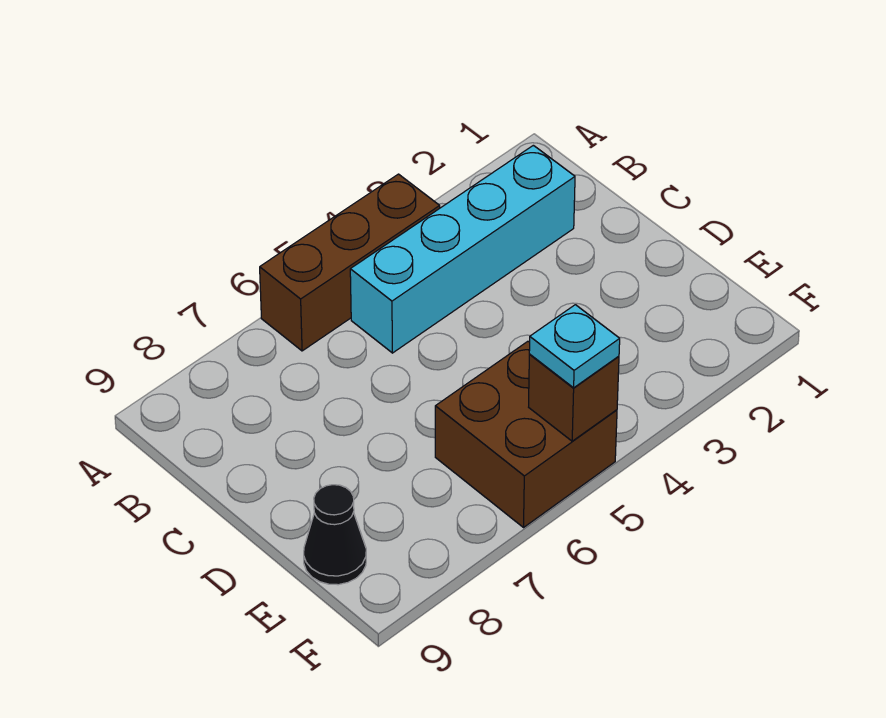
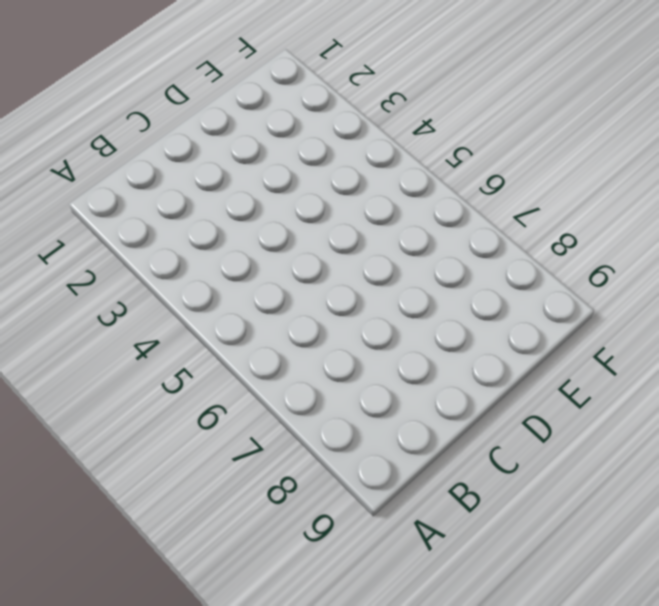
none -> brown brick A4:A6 level 1
none -> cyan brick B2:B5 level 1

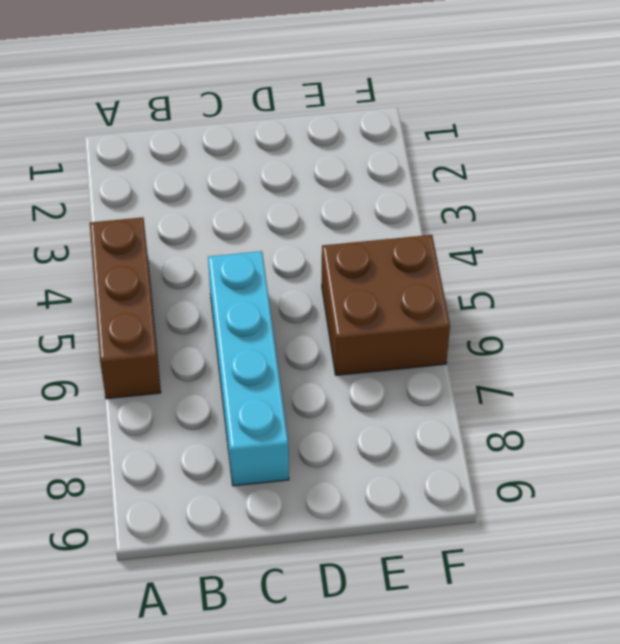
cyan brick C5:C8 level 1 -> cyan brick B2:B5 level 1
none -> black cone E9 level 1
none -> brown brick F5 level 2

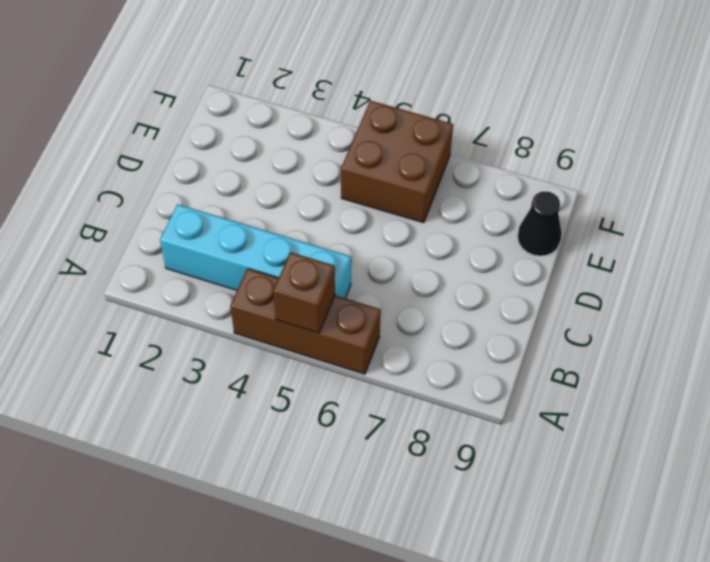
brown brick A5 level 2 -> brown brick F5 level 2
none -> cyan plate F5 level 3

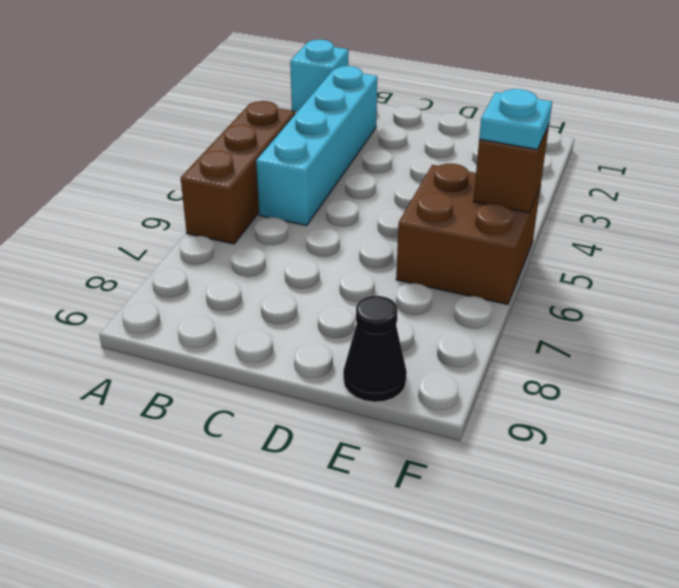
cyan brick A1 level 1 -> none

